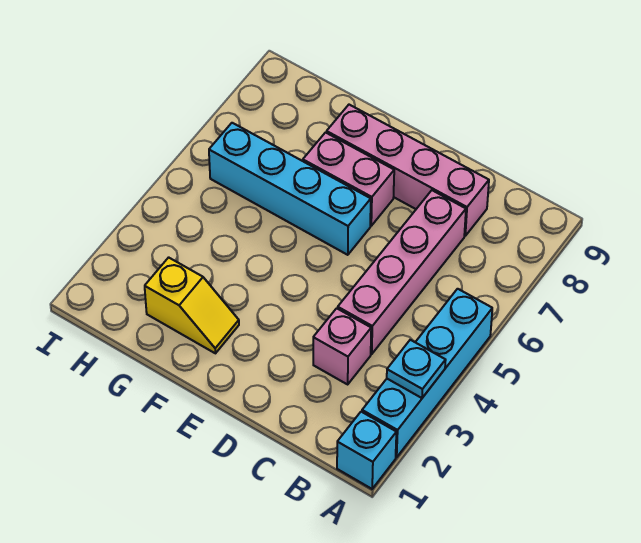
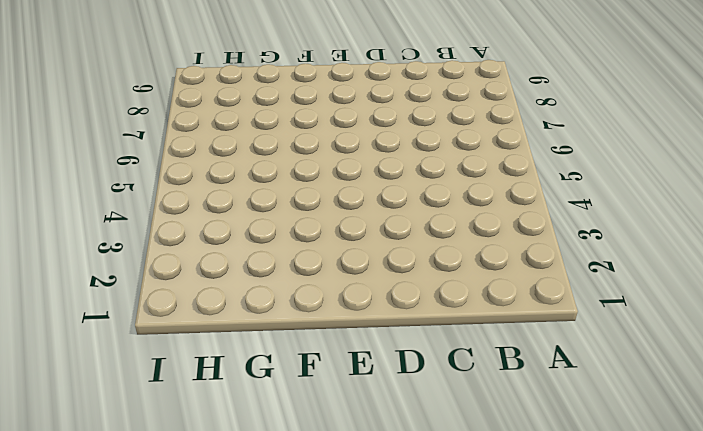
none -> cyan brick A1 level 1
none -> cyan brick A2:A5 level 1

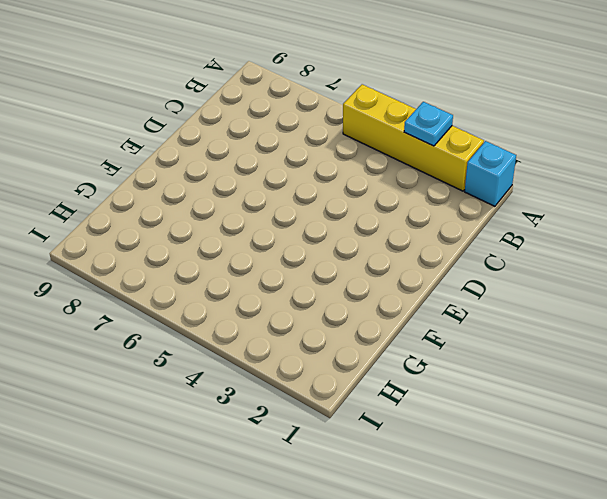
yellow brick A2:A5 level 1 -> cyan brick A2:A5 level 1
none -> pink brick C3 level 1
none -> pink brick C4:C7 level 1

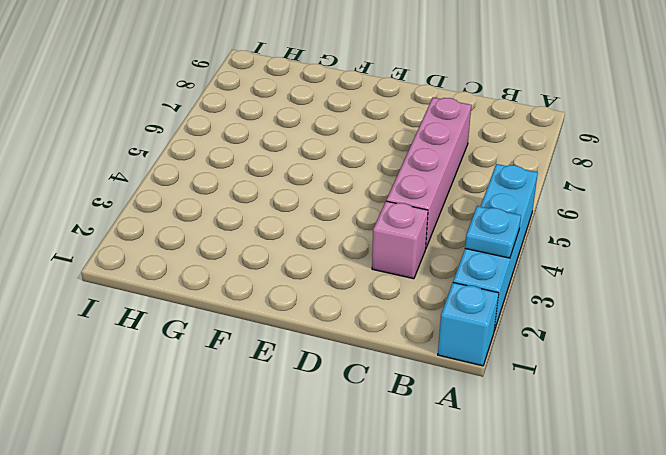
none -> pink brick C8:F8 level 1
none -> cyan brick E6:H6 level 1

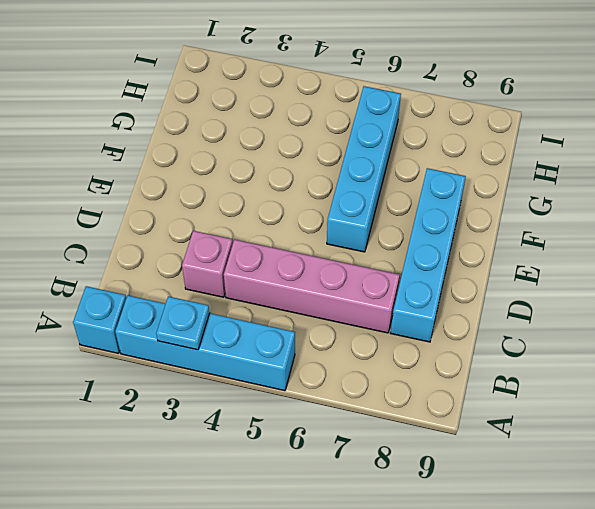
cyan brick C8:F8 level 1 -> pink brick C8:F8 level 1
none -> pink brick E7:F7 level 1
none -> yellow slope F2:G2 level 1 top G

